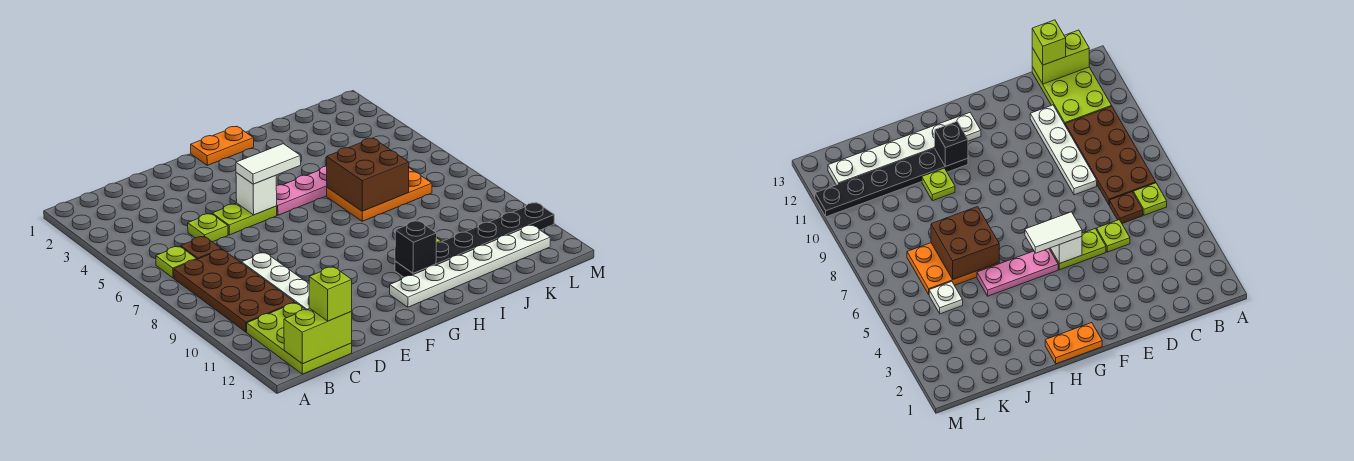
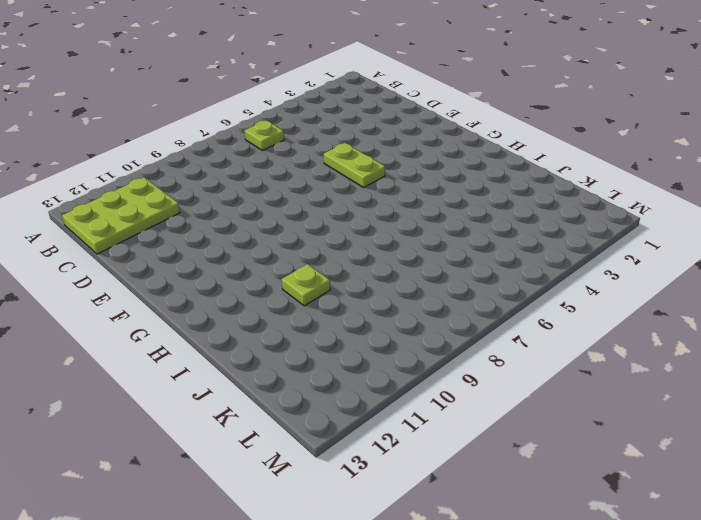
none -> brown plate B7:C10 level 1
none -> brown plate C6 level 1
none -> lime plate D5 level 1

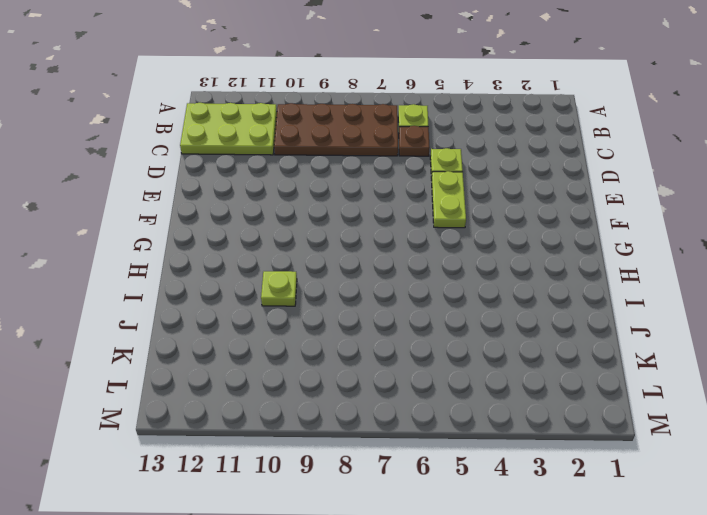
none -> white plate D8:D11 level 1
none -> orange plate G1:H1 level 1
none -> pink plate G5:I5 level 1

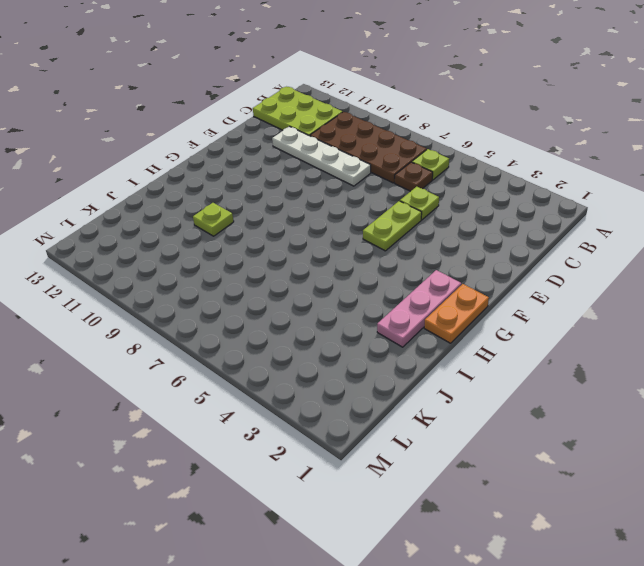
pink plate G2:I2 level 1 -> pink plate G5:I5 level 1
none -> white plate G12:L12 level 1
none -> black plate H11:M11 level 1
none -> orange plate I6:K7 level 1

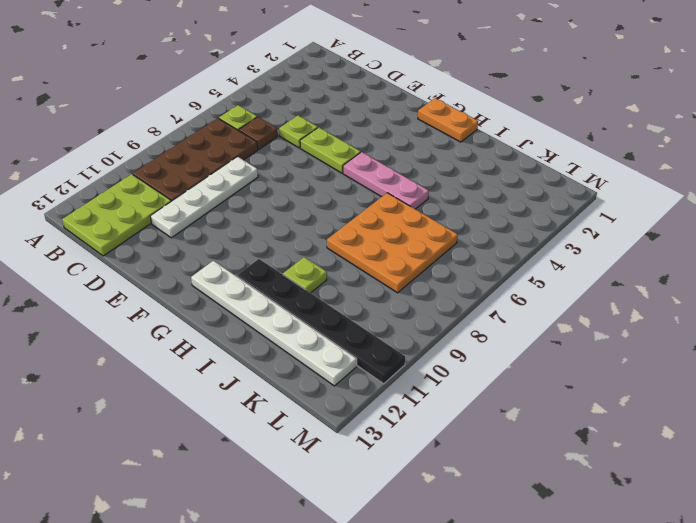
orange plate I6:K8 level 1 -> orange plate I6:K7 level 1
none -> white plate K5 level 1
none -> lime brick B13:C13 level 2
none -> white brick F5 level 2

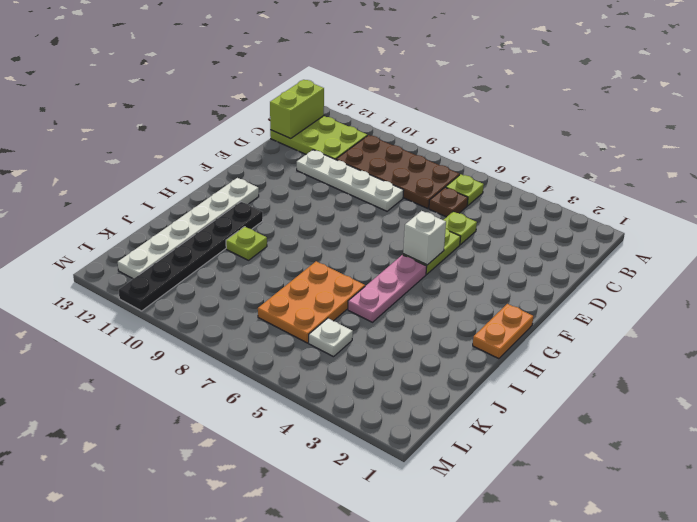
none -> black brick H11 level 2
none -> brown brick I6:J7 level 2
none -> lime brick C13 level 3

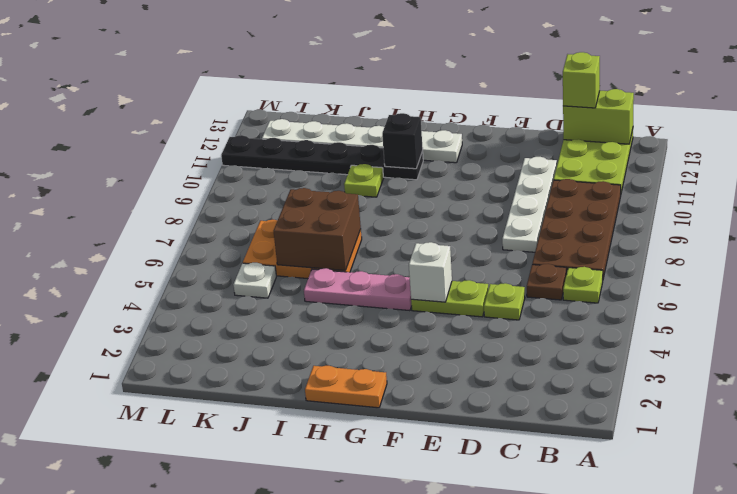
none -> white tile F5:G5 level 3

